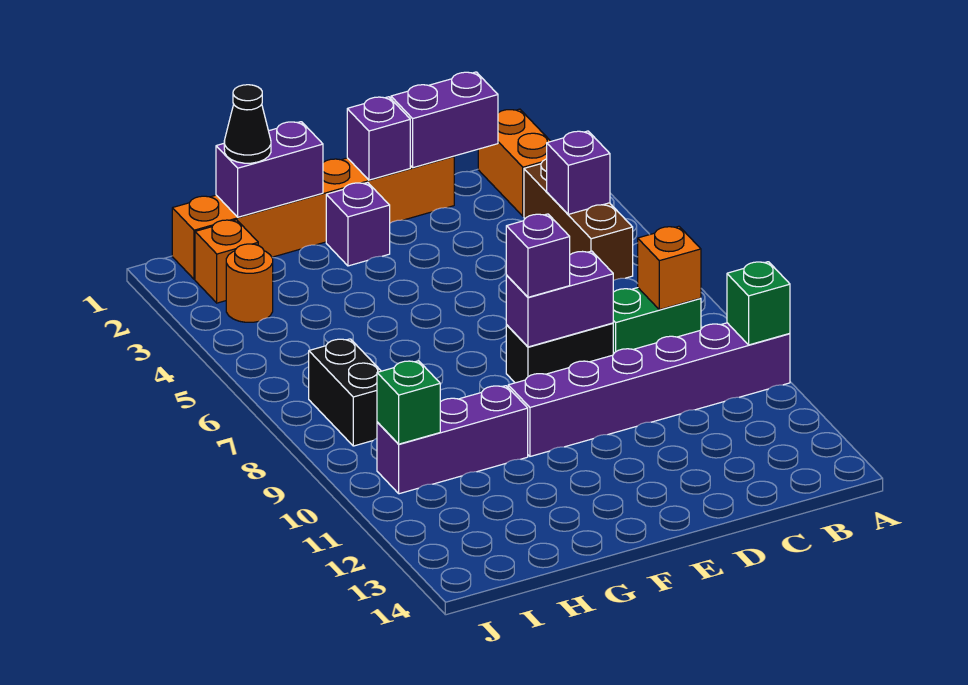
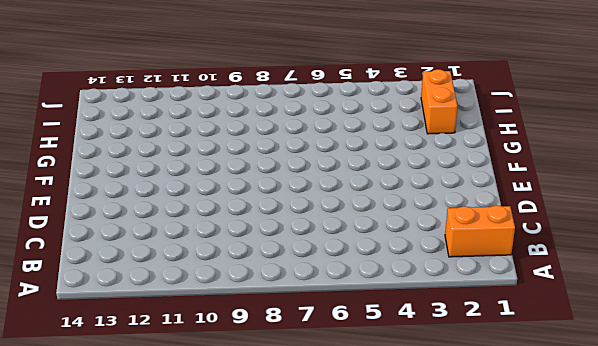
orange brick H2:I2 level 1 -> orange brick I2 level 1
none -> purple brick A10:F10 level 1
none -> brown brick B3:B5 level 1
none -> green brick B8:C8 level 1

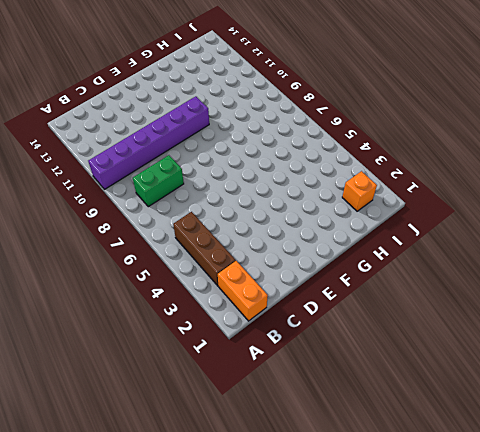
none -> orange brick D1:I1 level 1
none -> black brick D8:E8 level 1
none -> purple brick F2 level 1

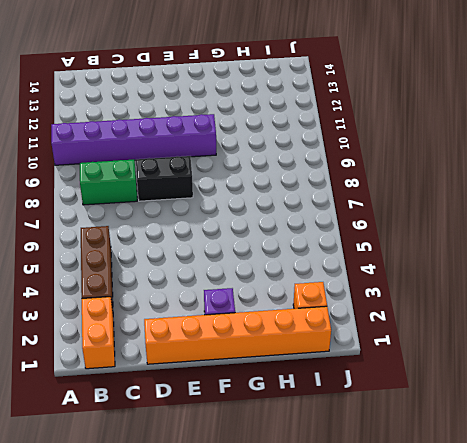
none -> purple brick G10:I10 level 1
none -> orange round brick I3 level 1
none -> black brick I7:I8 level 1

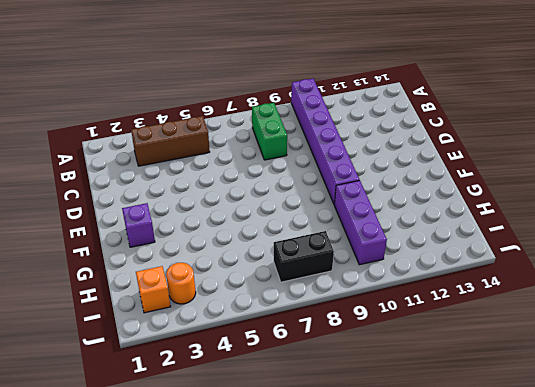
none -> orange brick B1:B2 level 1
none -> orange brick D1:I1 level 1
none -> black brick D8:E8 level 1

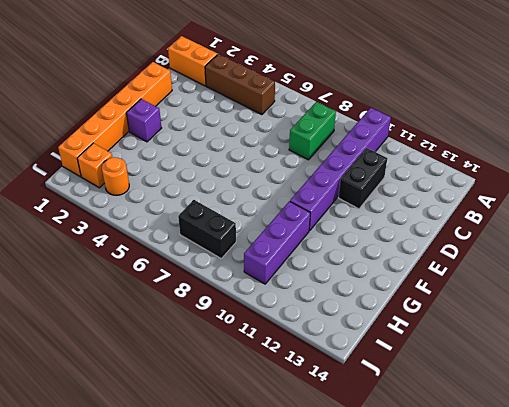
black brick C11:D11 level 1 -> black brick D8:E8 level 1
none -> green brick A10 level 2
none -> purple brick B4 level 2
none -> orange brick B8 level 2

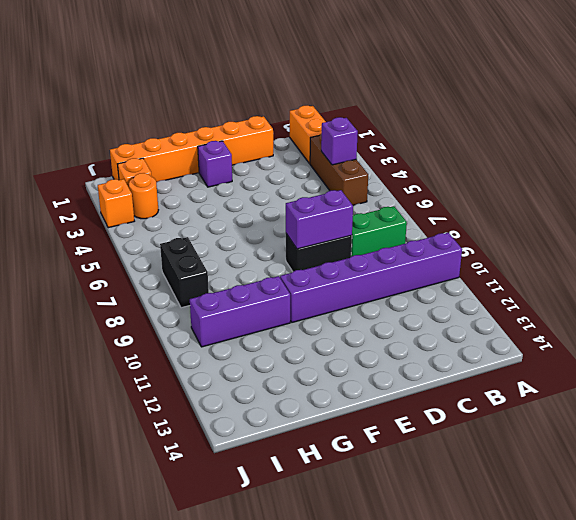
orange brick J3 level 1 -> orange brick B8 level 2
none -> green brick A10 level 2
none -> purple brick C1:D1 level 2
none -> purple brick E1 level 2

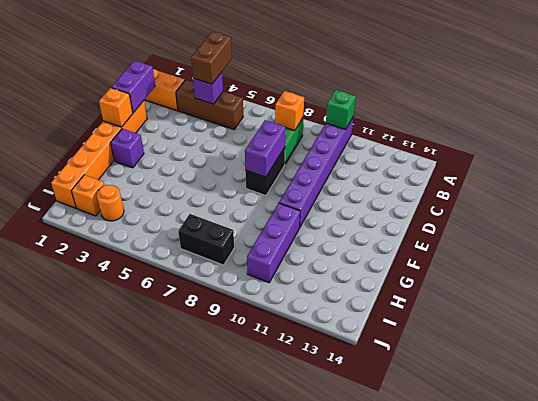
brown brick A4:B4 level 3 -> none
orange brick E1 level 2 -> purple brick E1 level 2
none -> purple brick G1:H1 level 2
none -> green brick I10 level 2
none -> purple brick E8 level 3

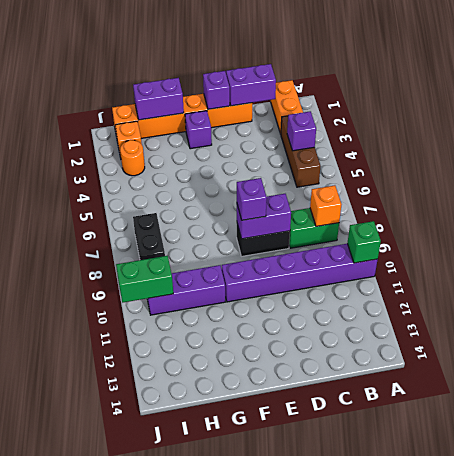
green brick I10:J10 level 2 -> green brick I10 level 2
none -> black cone H1 level 3

